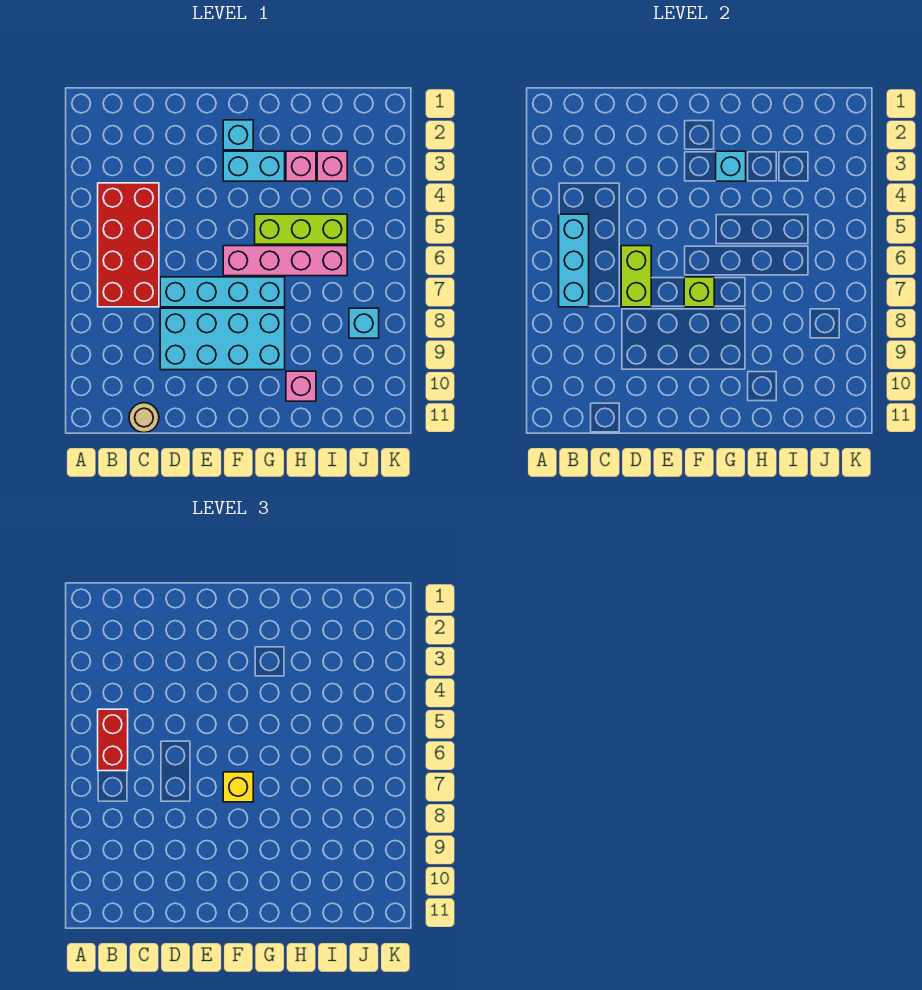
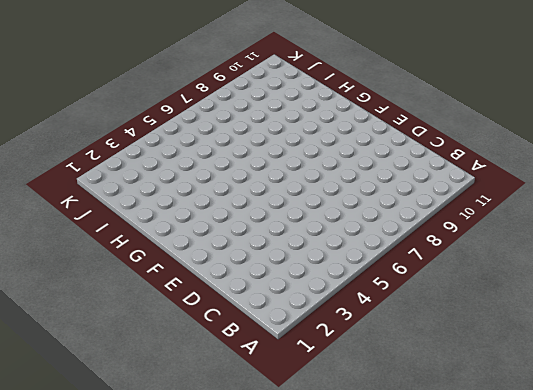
none -> red brick B4:C7 level 1
none -> tan round brick C11 level 1
none -> cyan brick D7:G7 level 1

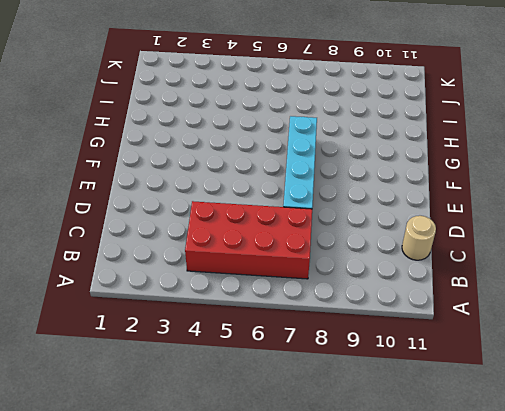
none -> cyan brick D8:G9 level 1
none -> cyan brick F2 level 1
none -> cyan brick F3:G3 level 1

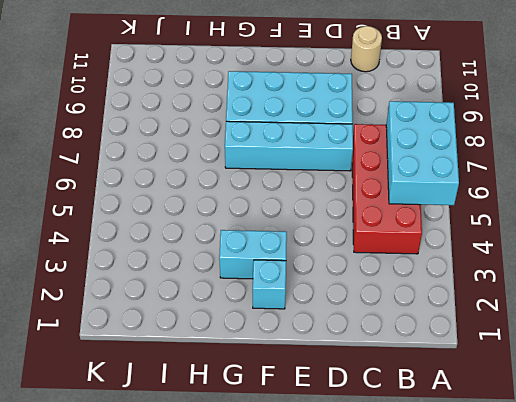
cyan brick A5:B7 level 2 -> cyan brick B5:B7 level 2
none -> pink brick F6:I6 level 1
none -> lime brick G5:I5 level 1
none -> pink brick H3 level 1

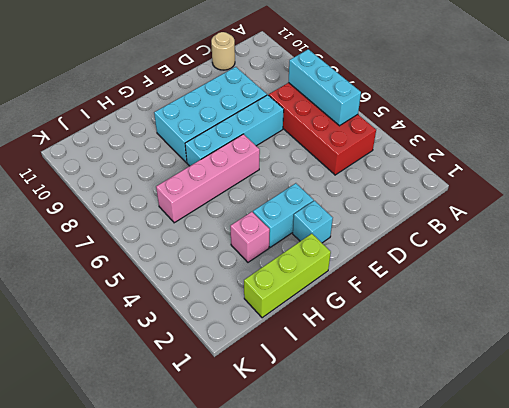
lime brick G1:I1 level 1 -> lime brick G5:I5 level 1
none -> pink brick H10 level 1
none -> pink brick I3 level 1
none -> cyan brick J8 level 1

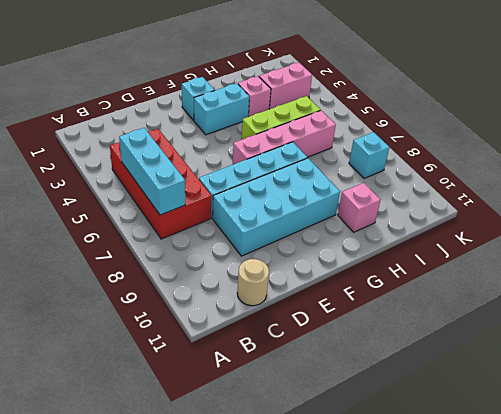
pink brick I3:J3 level 1 -> pink brick I3 level 1
none -> lime brick D6:D7 level 2
none -> lime brick F7 level 2
none -> cyan brick G3 level 2

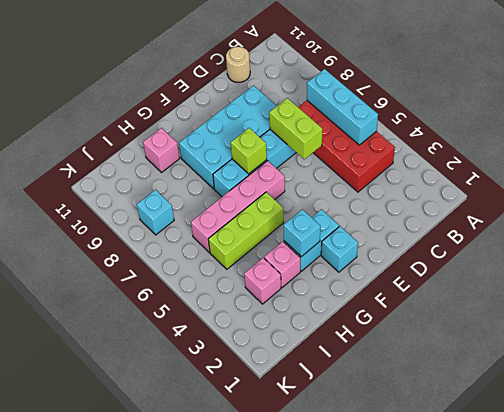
none -> red brick B5:B6 level 3
none -> yellow brick F7 level 3

